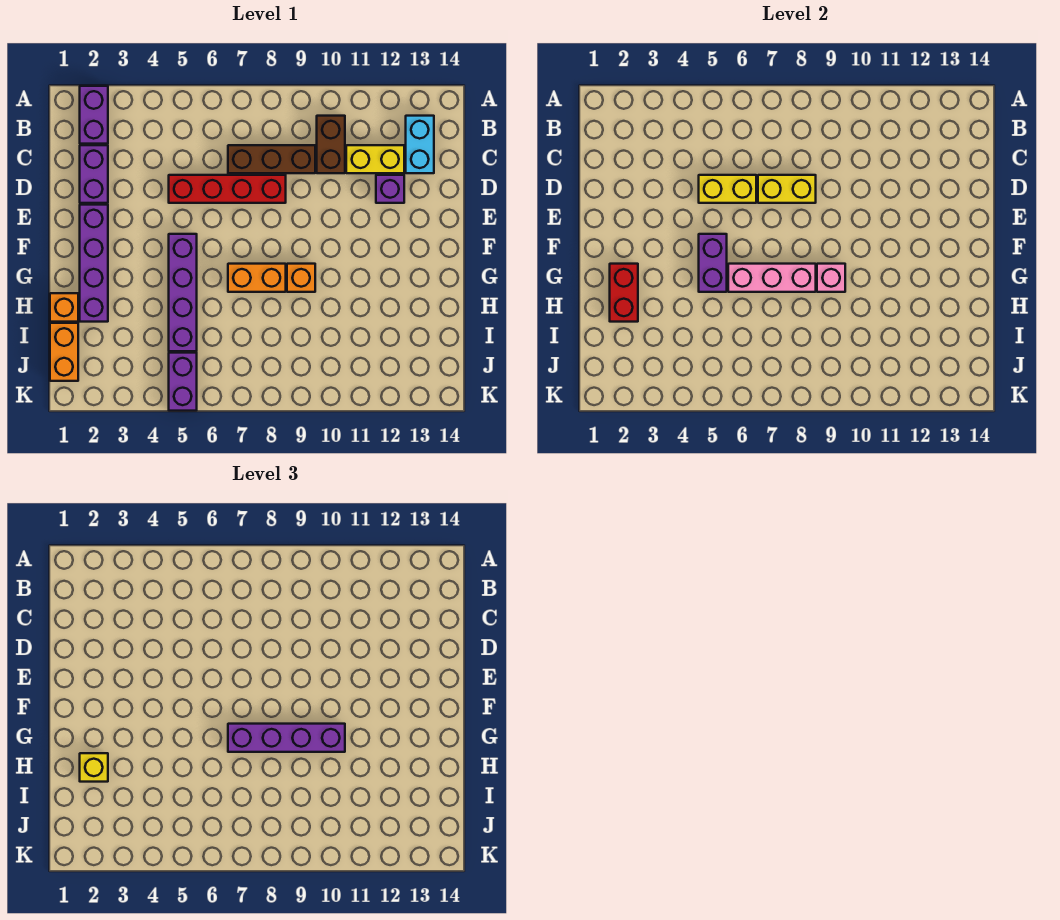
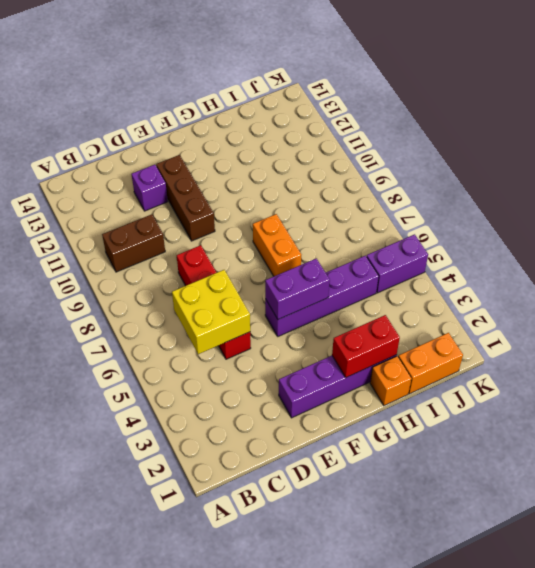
yellow brick C5:D6 level 2 -> yellow brick D5:D6 level 2
brown brick E10:E12 level 1 -> brown brick C7:C9 level 1
none -> purple brick A2:B2 level 1
none -> cyan brick B13:C13 level 1
none -> purple brick C2:D2 level 1

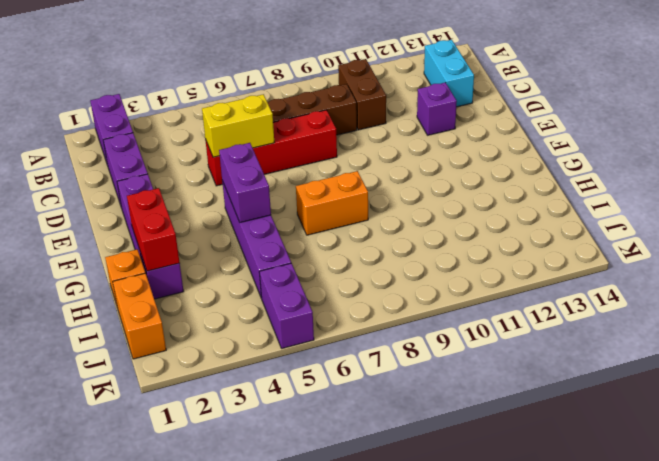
none -> yellow brick C11:C12 level 1
none -> orange brick G9 level 1
none -> yellow brick D7:D8 level 2

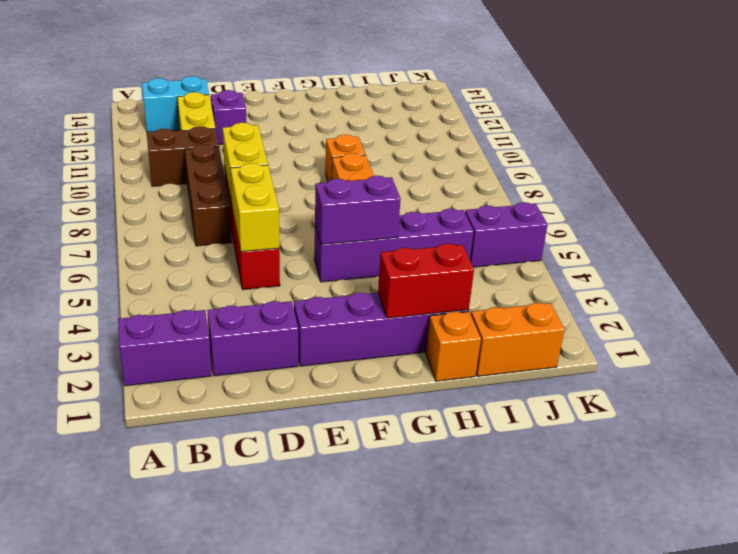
none -> pink brick G6:G8 level 2
none -> pink brick G9 level 2
none -> purple brick G7:G10 level 3

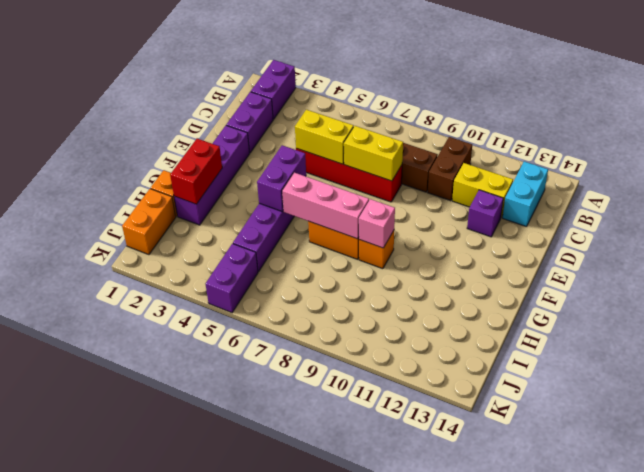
none -> purple brick G7:G10 level 3
none -> yellow brick H2 level 3

